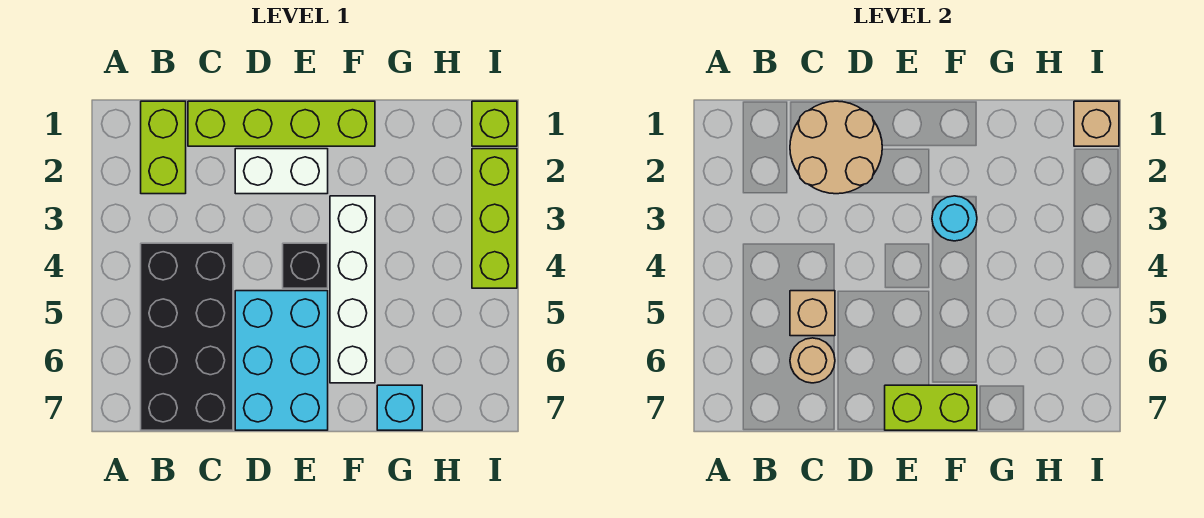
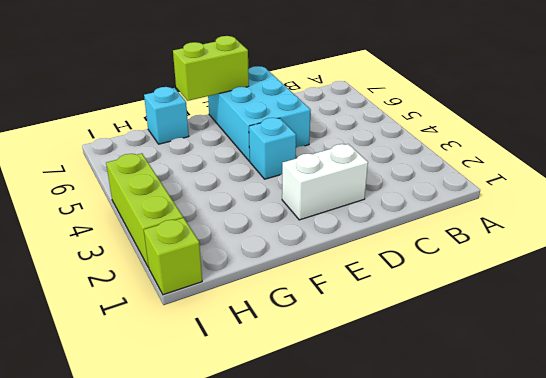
cyan brick E4 level 1 -> black brick E4 level 1
none -> lime brick B1:B2 level 1
none -> black brick B4:C7 level 1
none -> lime brick C1:F1 level 1

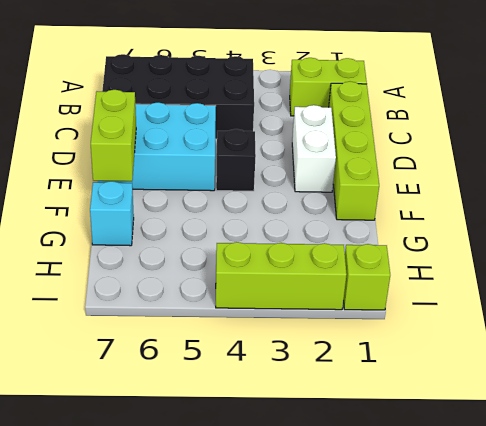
none -> white brick F3:F6 level 1
none -> tan round brick C1:D2 level 2
none -> tan brick C5 level 2

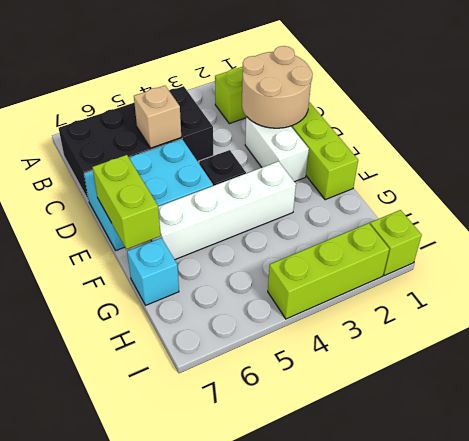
none -> tan round brick C6 level 2
none -> cyan round brick F3 level 2
none -> tan brick I1 level 2

